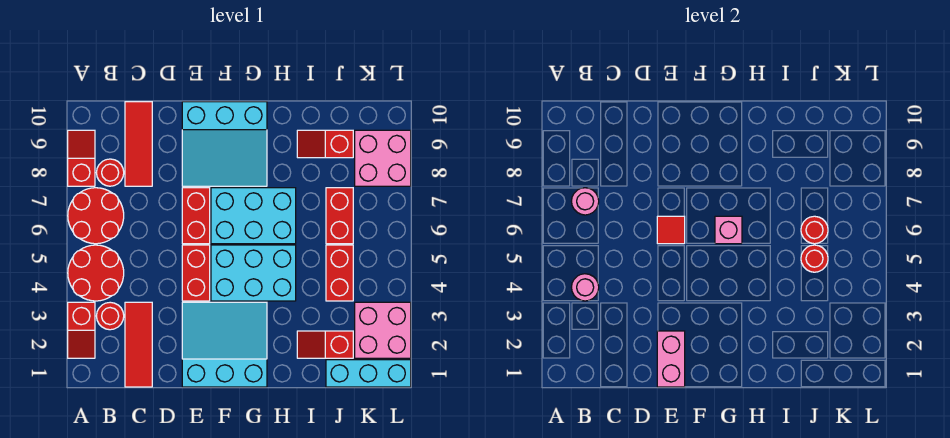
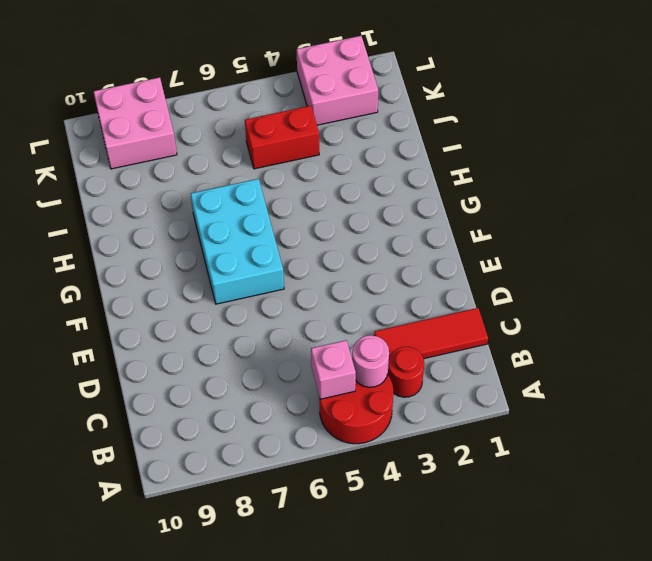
pink brick B5 level 2 -> pink brick G6 level 2
none -> red slope A2:A3 level 1 top 3
none -> red round brick A6:B7 level 1
none -> red slope A8:A9 level 1 top 8

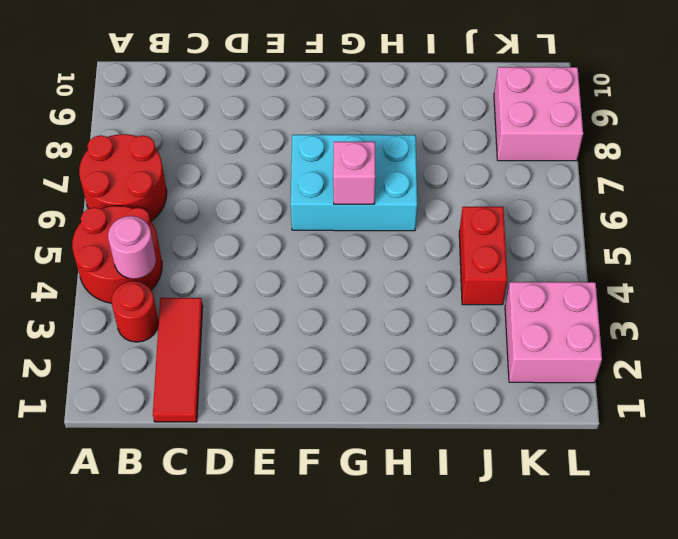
none -> red slope A2:A3 level 1 top 3
none -> red slope A8:A9 level 1 top 8
none -> red round brick B8 level 1

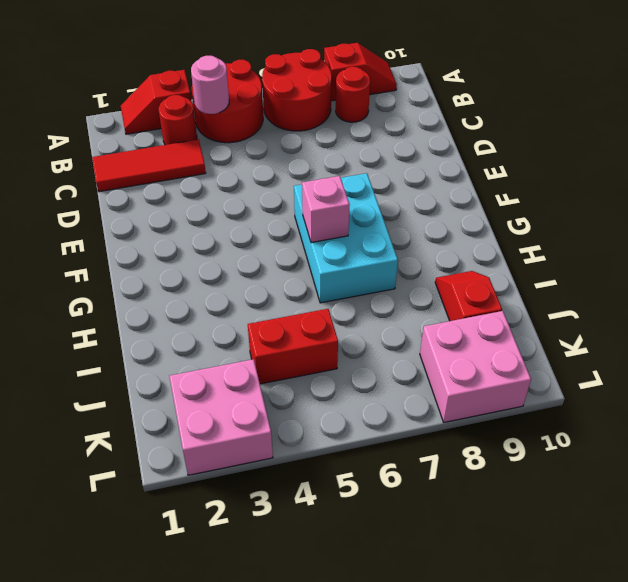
none -> red tile C8:C10 level 1
none -> cyan slope E1:G3 level 1 top 1
none -> red brick E4:E5 level 1

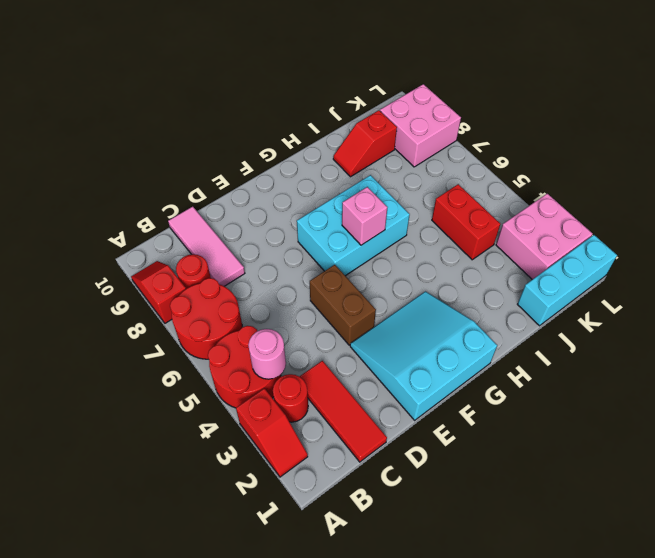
pink tile C8:C10 level 1 -> red tile C8:C10 level 1
brown brick E4:E5 level 1 -> red brick E4:E5 level 1
none -> red brick E6:E7 level 1
none -> cyan slope E8:G10 level 1 top 10
none -> cyan brick F4:H5 level 1

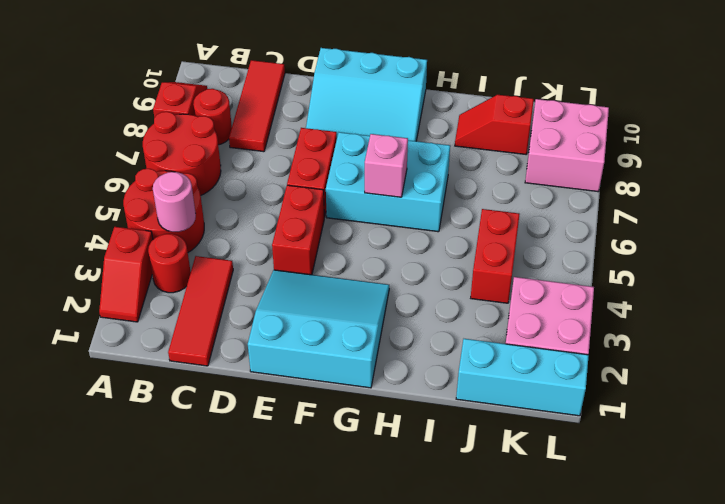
none -> cyan brick F4:H5 level 1
none -> red slope I2:J2 level 1 top J
none -> red brick J6:J7 level 1

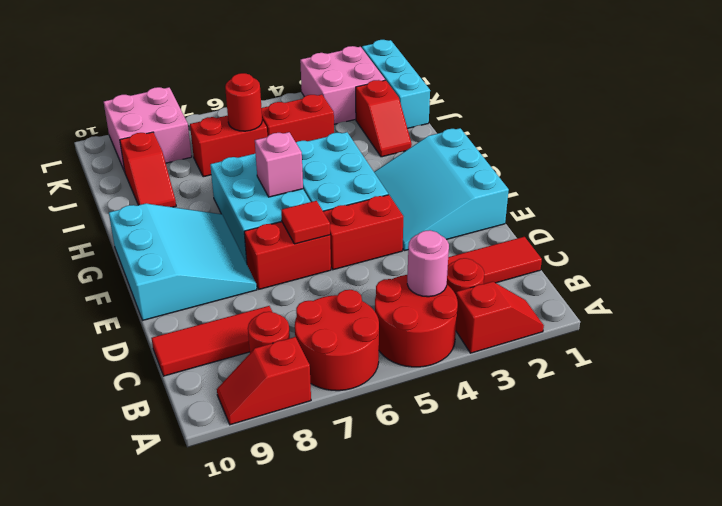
none -> pink round brick B7 level 2
none -> pink brick E1:E2 level 2
none -> red round brick J5 level 2

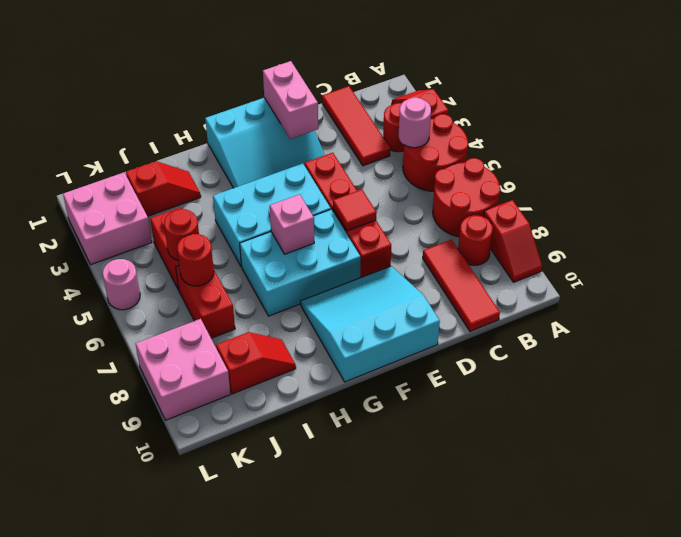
pink round brick L5 level 1 -> pink round brick B7 level 2
none -> cyan brick J1:L1 level 1

